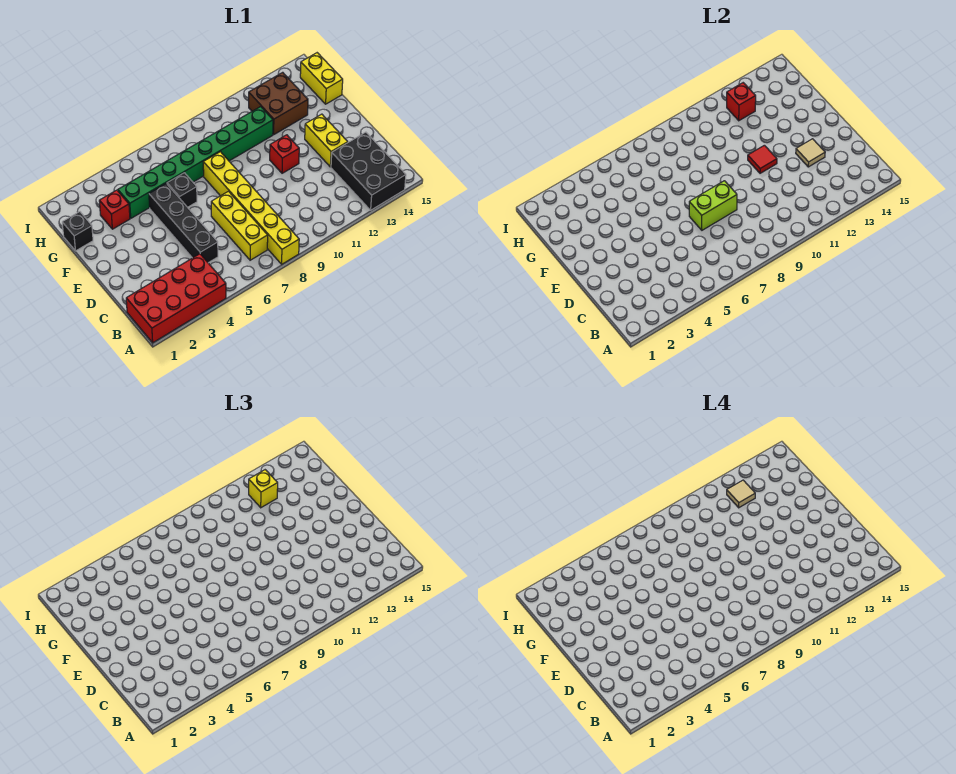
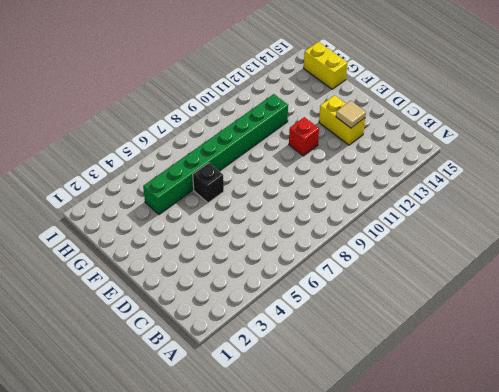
none -> red brick A1:B4 level 1
none -> yellow brick A8:F8 level 1
none -> black brick A13:C14 level 1

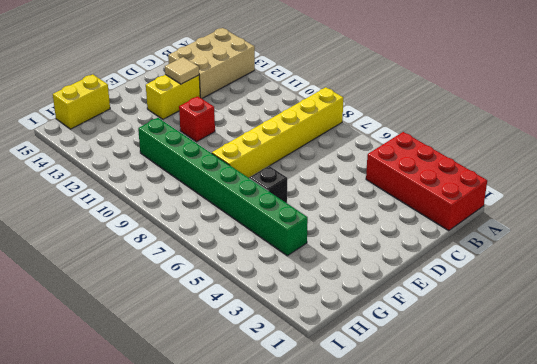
tan brick A13:C14 level 1 -> black brick A13:C14 level 1
none -> yellow brick B7:D7 level 1
none -> black brick C5:F5 level 1
none -> black brick G1 level 1

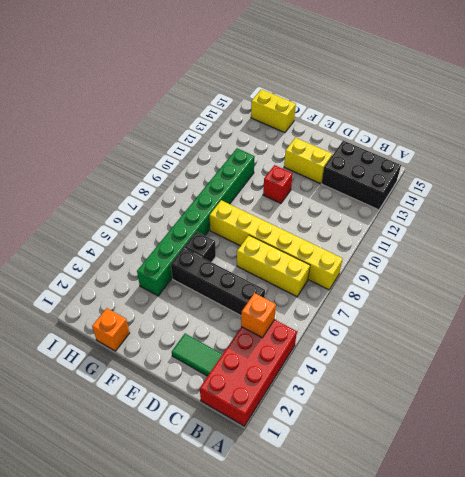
orange brick B4 level 2 -> none
green tile C2:D2 level 1 -> none
orange brick G1 level 1 -> black brick G1 level 1
none -> red brick G3 level 1
none -> brown brick G12:H13 level 1
none -> lime brick D7:D8 level 2

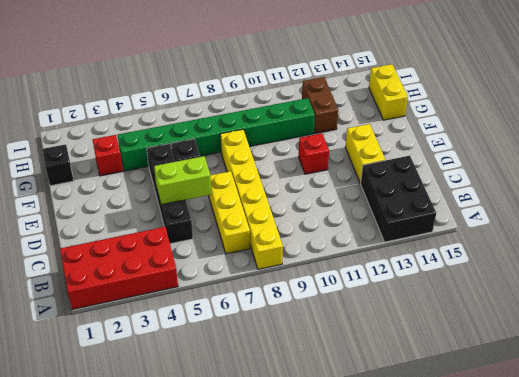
lime brick D5:D6 level 2 -> lime brick D7:D8 level 2
brown brick G12:H12 level 1 -> brown brick G12:H13 level 1
none -> tan tile D13 level 2
none -> red tile E11 level 2
none -> red brick H12 level 2

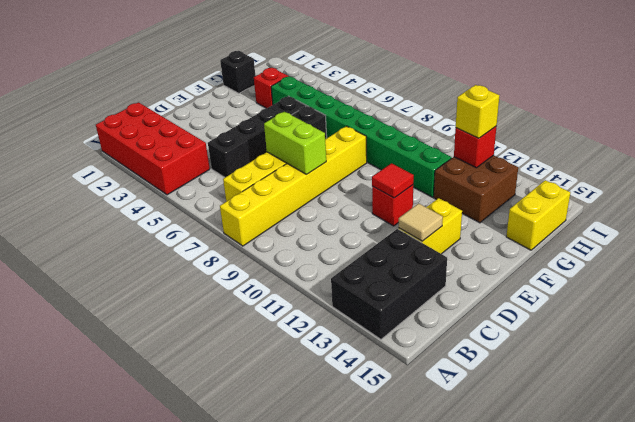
none -> tan tile H12 level 4

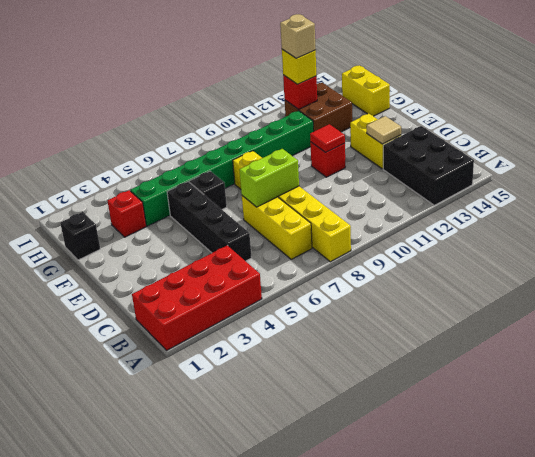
tan brick H12 level 4 -> tan tile H12 level 4

